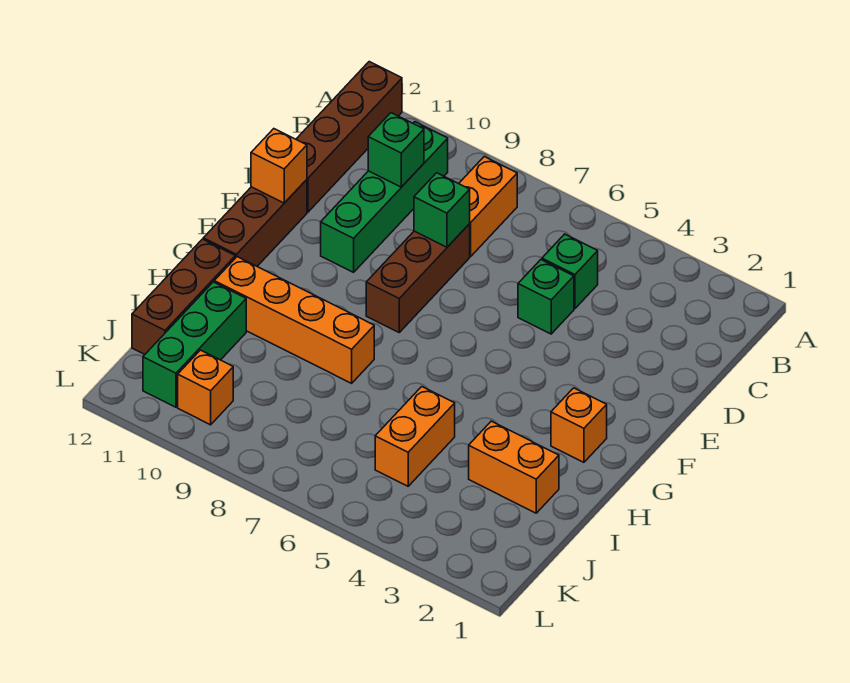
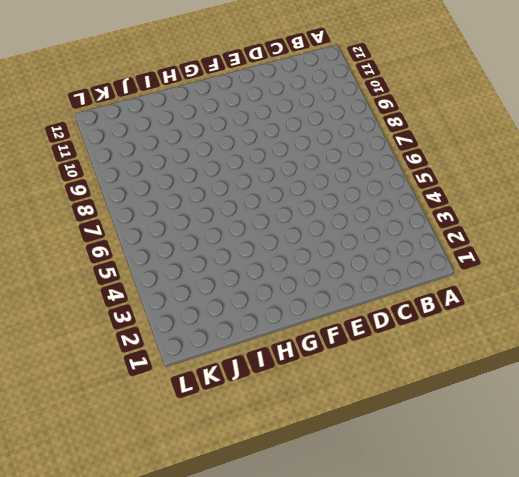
none -> brown brick A12:D12 level 1
none -> orange brick B8:C8 level 1
none -> green brick B10:E10 level 1

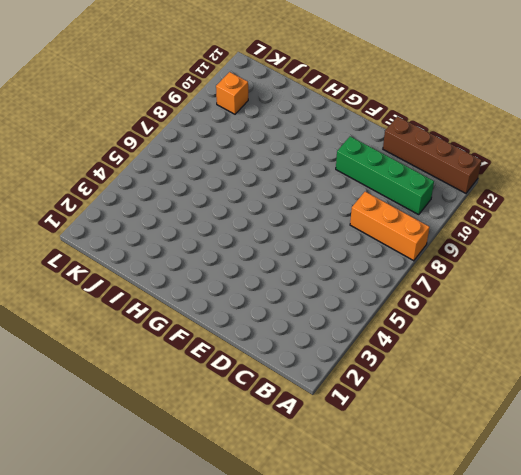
orange brick A8:C8 level 1 -> orange brick B8:C8 level 1
none -> green brick C5 level 1
none -> green brick D5 level 1
none -> brown brick D8:F8 level 1

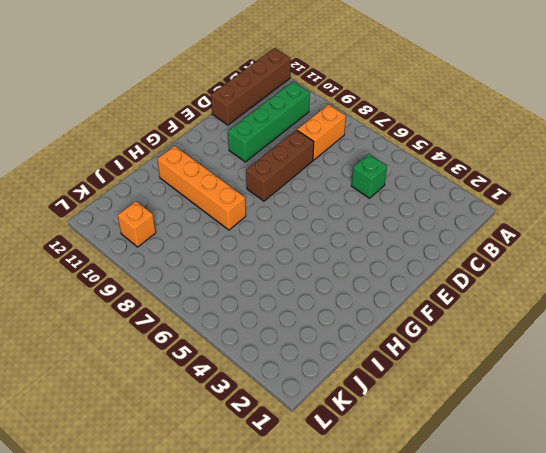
none -> green brick D5 level 1
none -> brown brick E12:G12 level 1
none -> orange brick G2 level 1

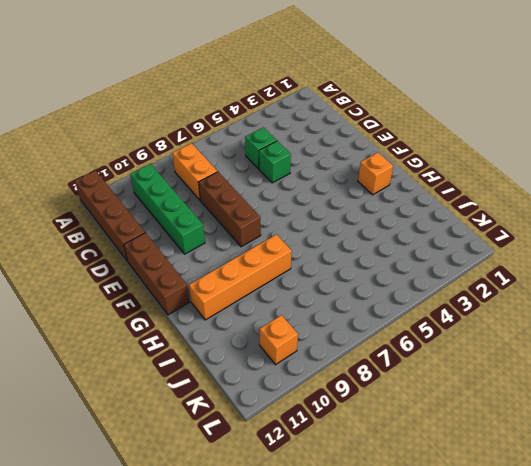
none -> brown brick H12:J12 level 1
none -> orange brick I2:I3 level 1
none -> orange brick I5:J5 level 1

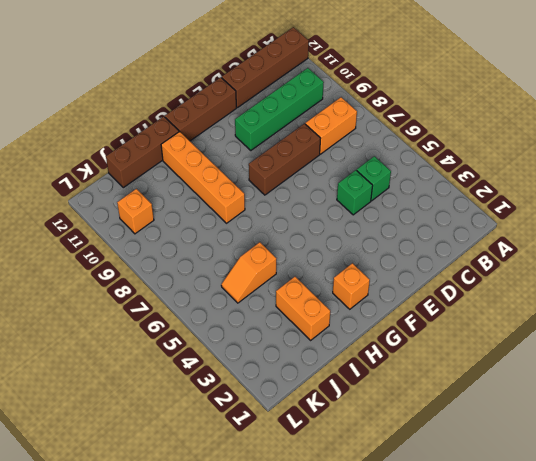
orange slope I5:J5 level 1 top I -> orange brick I5:J5 level 1
none -> green brick I11:K11 level 1
none -> green brick C10 level 2
none -> green brick D8 level 2

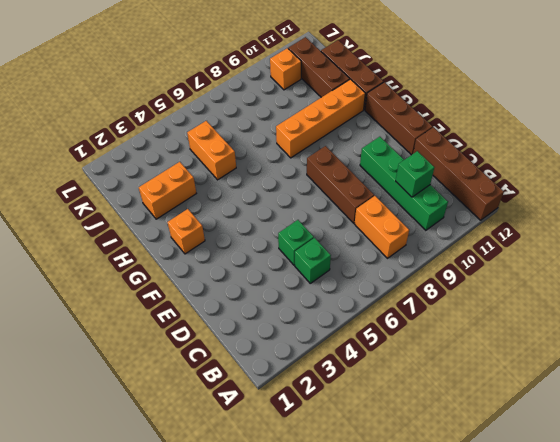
brown brick I11:K11 level 1 -> green brick I11:K11 level 1
none -> green brick D8 level 2
none -> orange brick E12 level 2

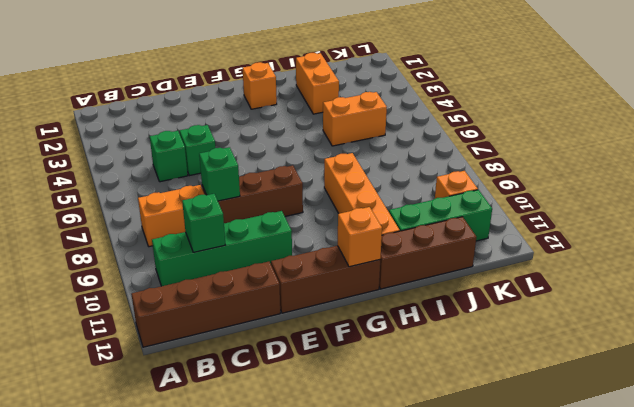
orange brick G12 level 2 -> orange brick E12 level 2

